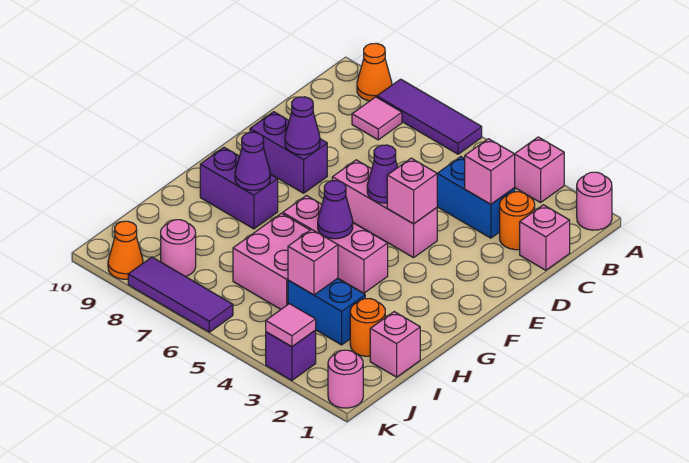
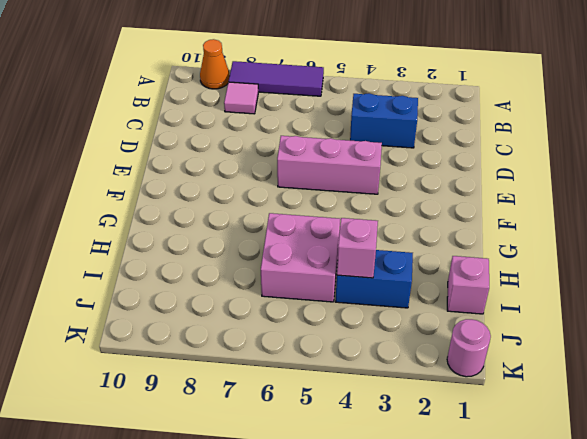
none -> pink round brick A1 level 1
none -> pink brick A3 level 1
none -> pink brick C1 level 1

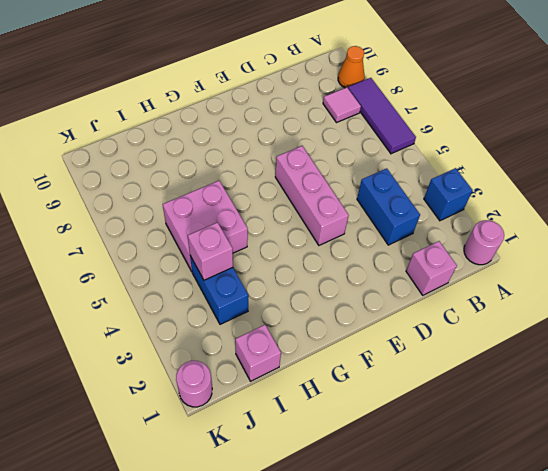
blue brick A3 level 1 -> pink brick A3 level 1
none -> orange round brick C2 level 1
none -> purple brick E8:E9 level 1
none -> pink brick G4:G6 level 1

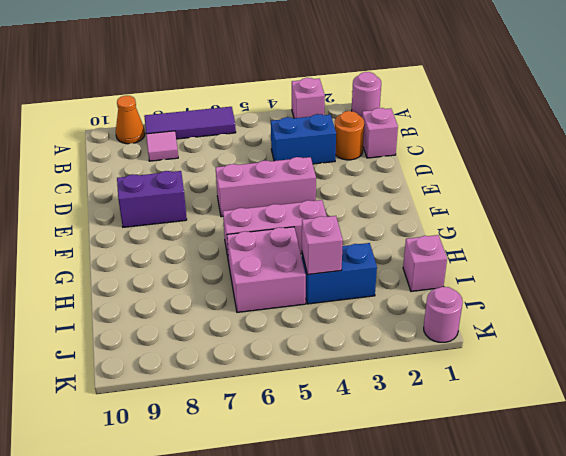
none -> purple brick G8:G9 level 1
none -> orange round brick I2 level 1
none -> pink round brick J8 level 1

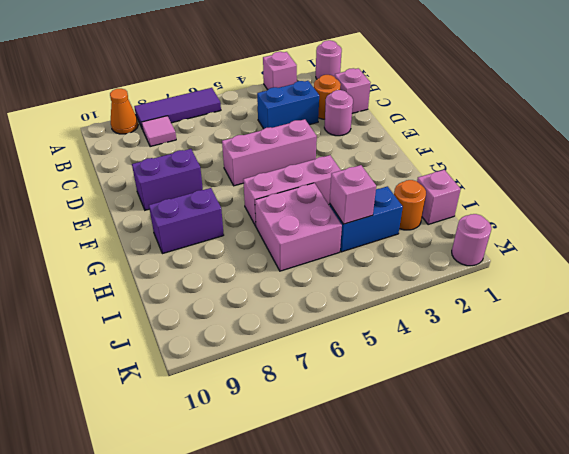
pink round brick D2 level 1 -> pink round brick J8 level 1
none -> purple brick K3 level 1
none -> purple tile K6:K8 level 1
none -> orange cone K9 level 1

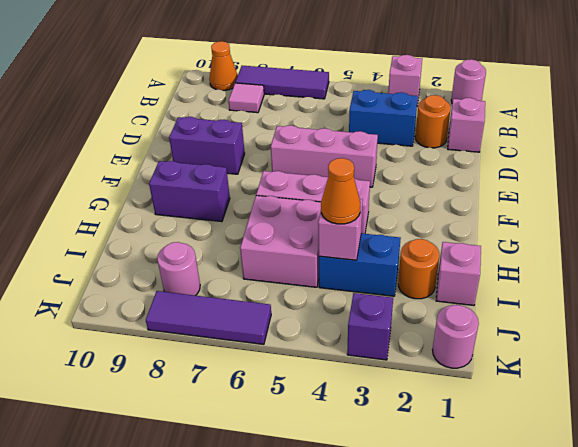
orange cone I4 level 3 -> orange cone K9 level 1
none -> pink brick C3 level 2
none -> pink brick E4 level 2
none -> purple cone E5 level 2

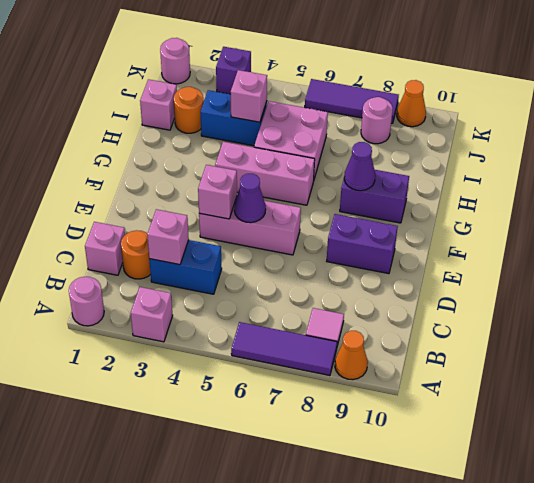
none -> purple cone E8 level 2
none -> purple cone G5 level 2
none -> pink tile K3 level 2

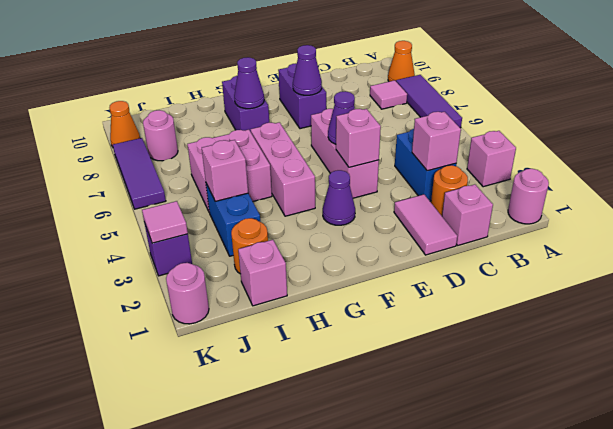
pink tile D1:D2 level 1 -> none
purple cone F3 level 1 -> purple cone G5 level 2

